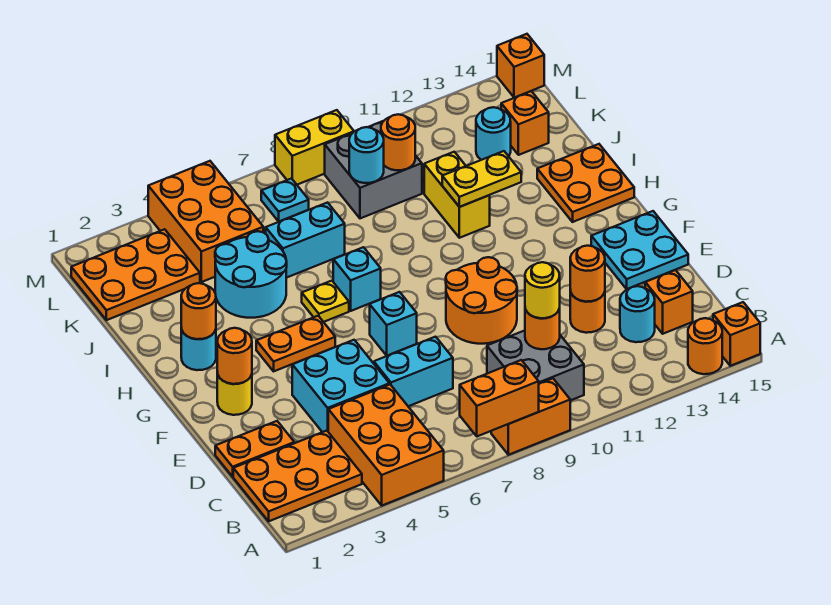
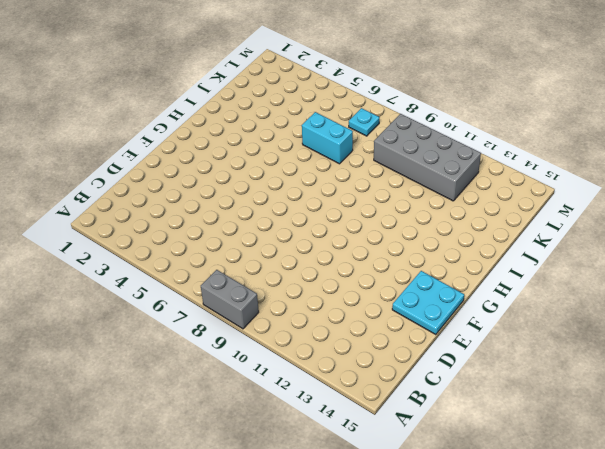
grey brick A8:A9 level 1 -> orange brick A8:A9 level 1
grey brick K9:L12 level 1 -> grey brick K9:L10 level 1
none -> orange brick A4:C5 level 1
none -> orange round brick A14 level 1
none -> orange brick A15 level 1
none -> orange plate B1:C3 level 1

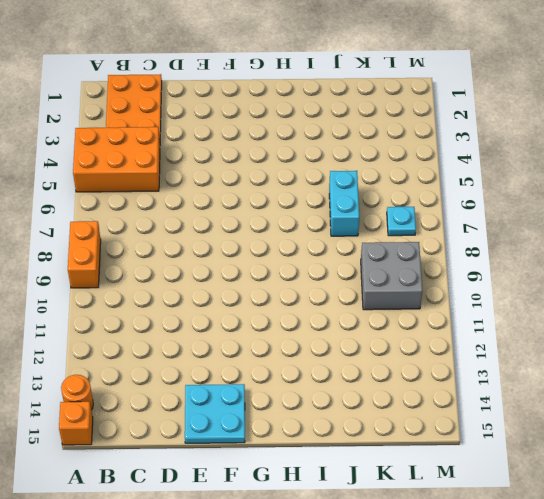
none -> grey brick B9:C10 level 1
none -> cyan round brick C13 level 1
none -> orange brick C14 level 1
none -> orange plate D1:D2 level 1

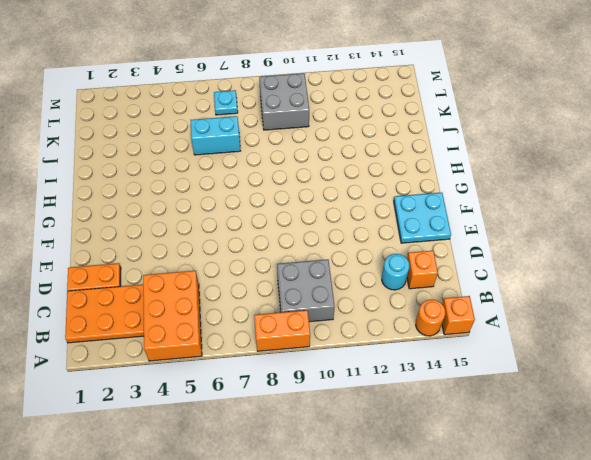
none -> cyan brick D4:E5 level 1
none -> cyan brick D6:D7 level 1
none -> orange round brick D12 level 1
none -> orange round brick E9:F10 level 1

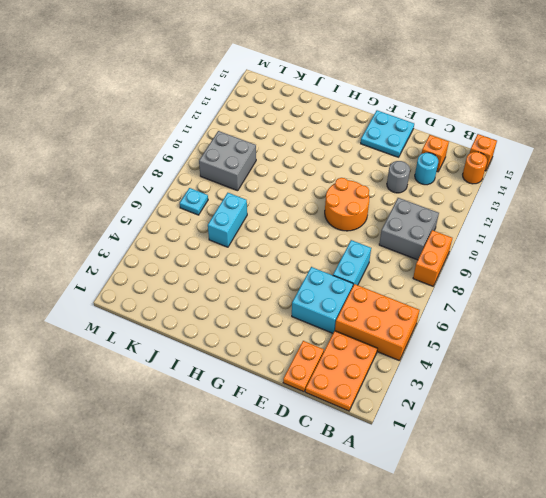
grey round brick D12 level 1 -> orange round brick D12 level 1
none -> yellow round brick F2 level 1
none -> cyan brick F7 level 1
none -> orange plate G4:G5 level 1
none -> cyan round brick H2 level 1

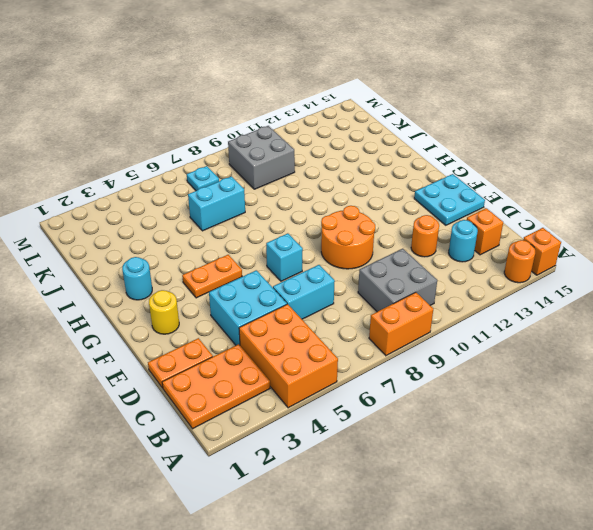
none -> yellow plate H6 level 1
none -> cyan brick H7 level 1
none -> orange plate H14:I15 level 1
none -> cyan round brick I4:J5 level 1

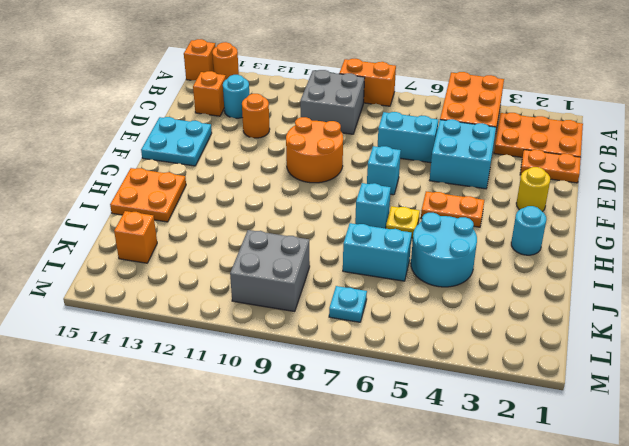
none -> yellow brick I11:J11 level 1
none -> orange plate K1:L3 level 1
none -> orange brick K4:M5 level 1
none -> cyan round brick K13 level 1

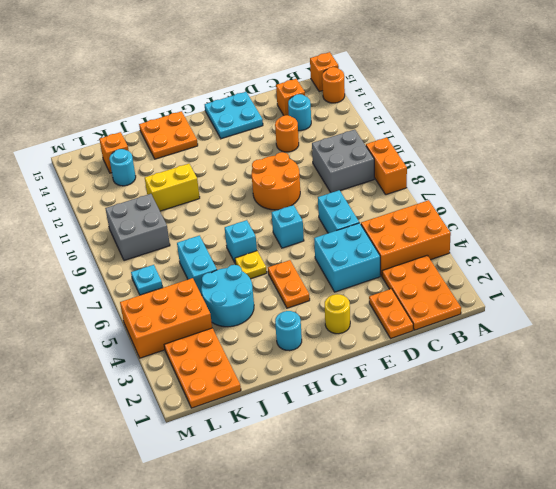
none -> yellow brick M8:M9 level 1
none -> orange brick M15 level 1
none -> orange brick A7:A8 level 2
none -> orange round brick C10 level 2

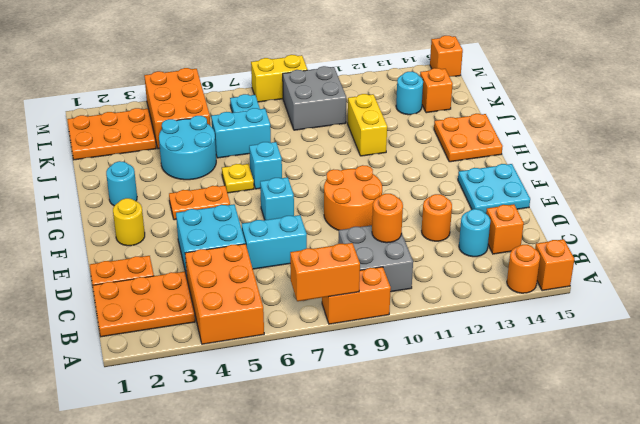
none -> orange round brick D12 level 2
none -> orange round brick F2 level 2
none -> orange round brick H2 level 2
none -> yellow plate I11:I12 level 2

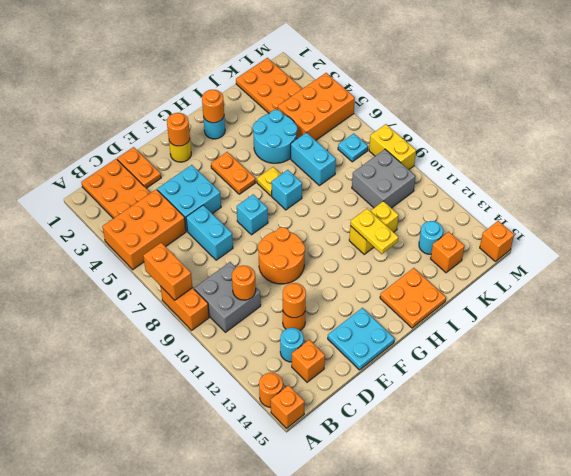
none -> cyan round brick K9 level 2
none -> orange round brick K10 level 2
none -> yellow round brick C10 level 3

